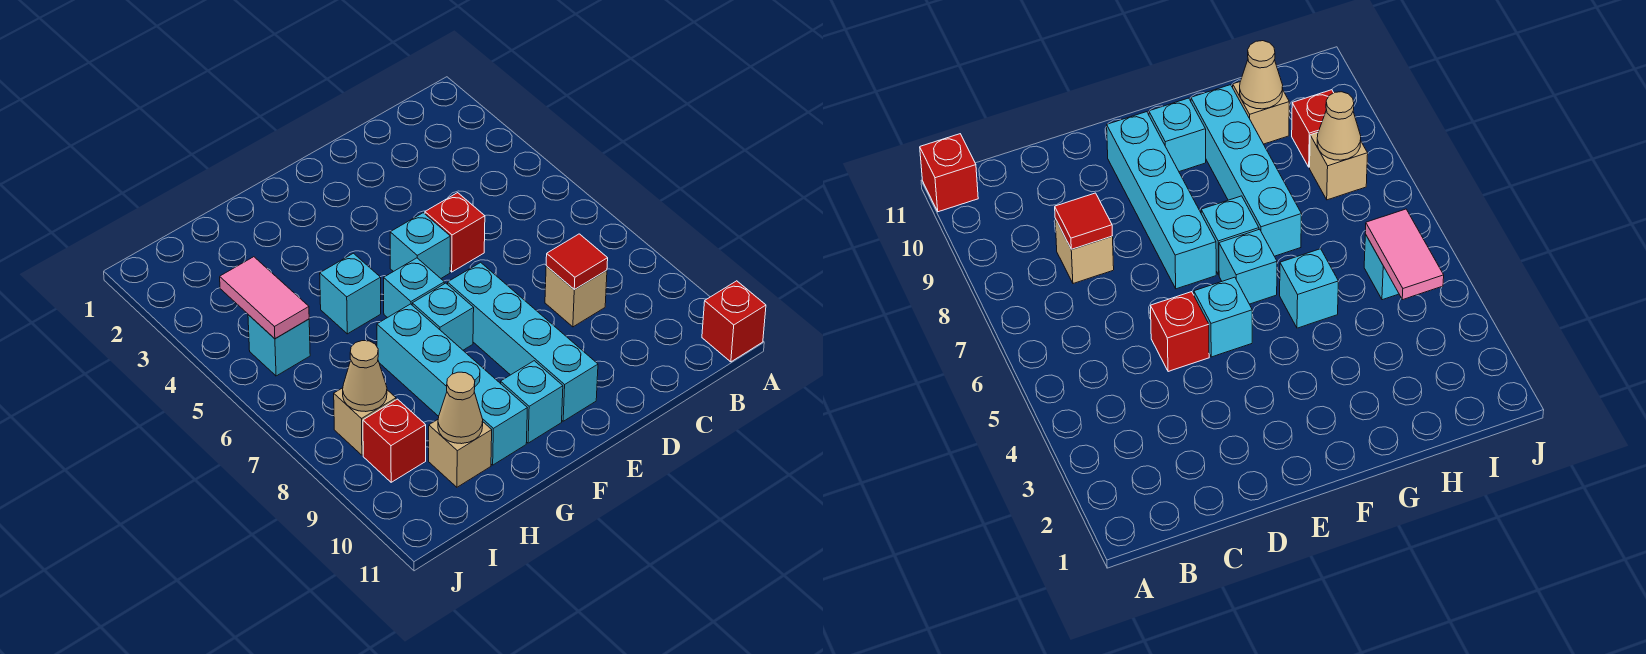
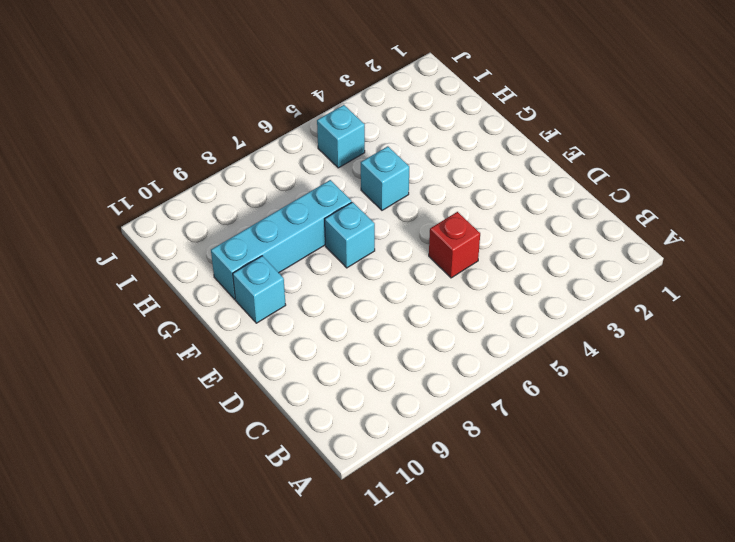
none -> red brick A11 level 1
none -> tan brick C8 level 1
none -> cyan brick E5 level 1

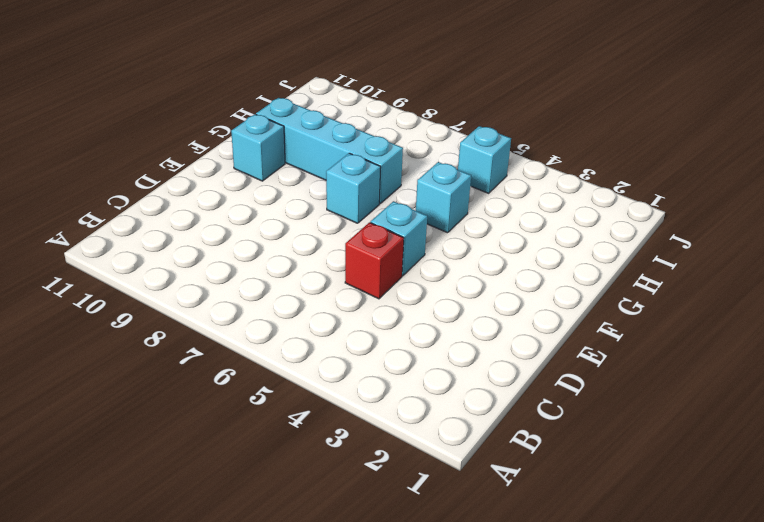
none -> red brick A11 level 1
none -> tan brick C8 level 1
none -> cyan brick E7:E10 level 1

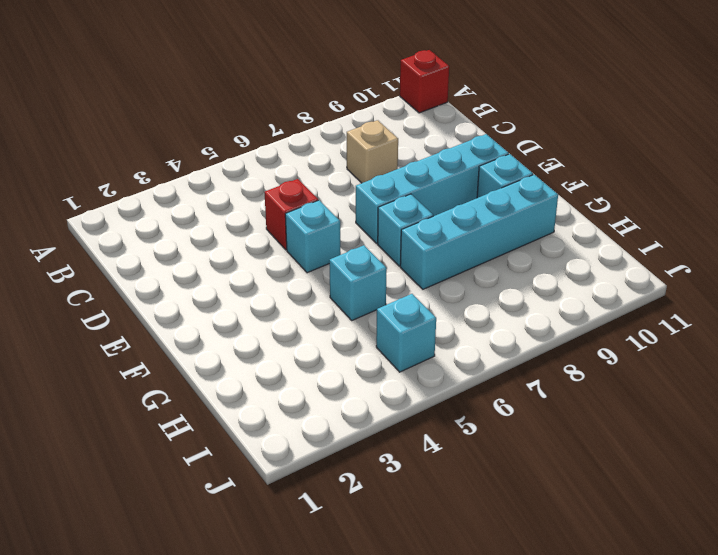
none -> cyan brick F6 level 1
none -> tan brick H10 level 1
none -> tan brick I8 level 1

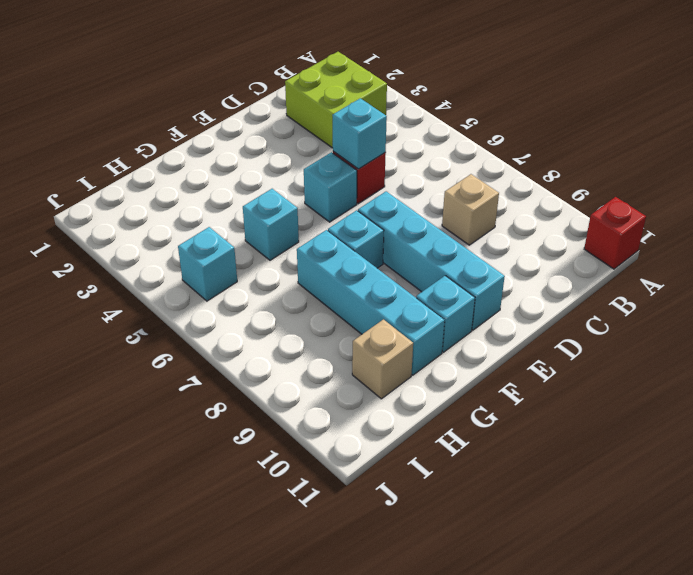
lime brick B2:C3 level 1 -> none
cyan brick D5 level 2 -> cyan brick F6 level 1
none -> tan brick I8 level 1
none -> red brick I9 level 1
none -> red tile C8 level 2

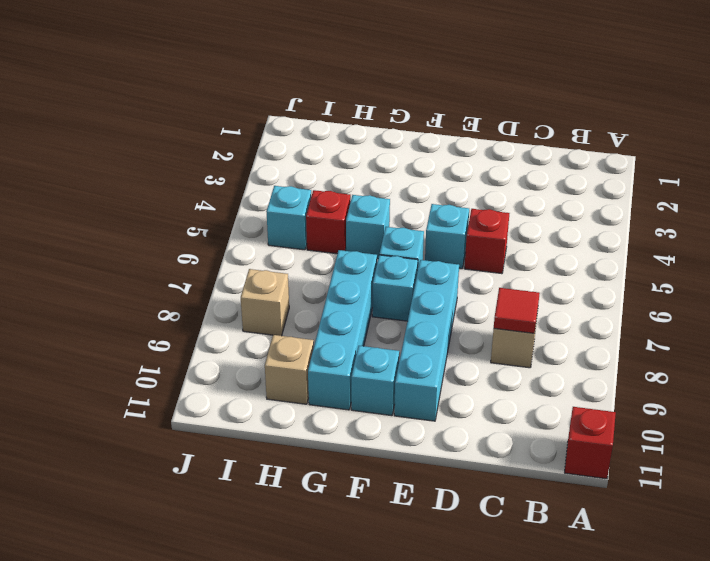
red brick H5 level 1 -> red brick I9 level 1
none -> tan cone H10 level 2
none -> pink tile I4:I5 level 2
none -> tan cone I8 level 2

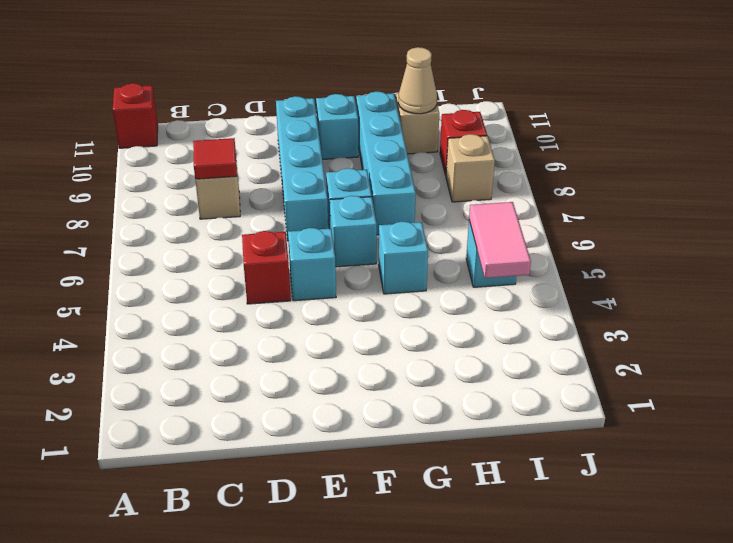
none -> tan cone I8 level 2

